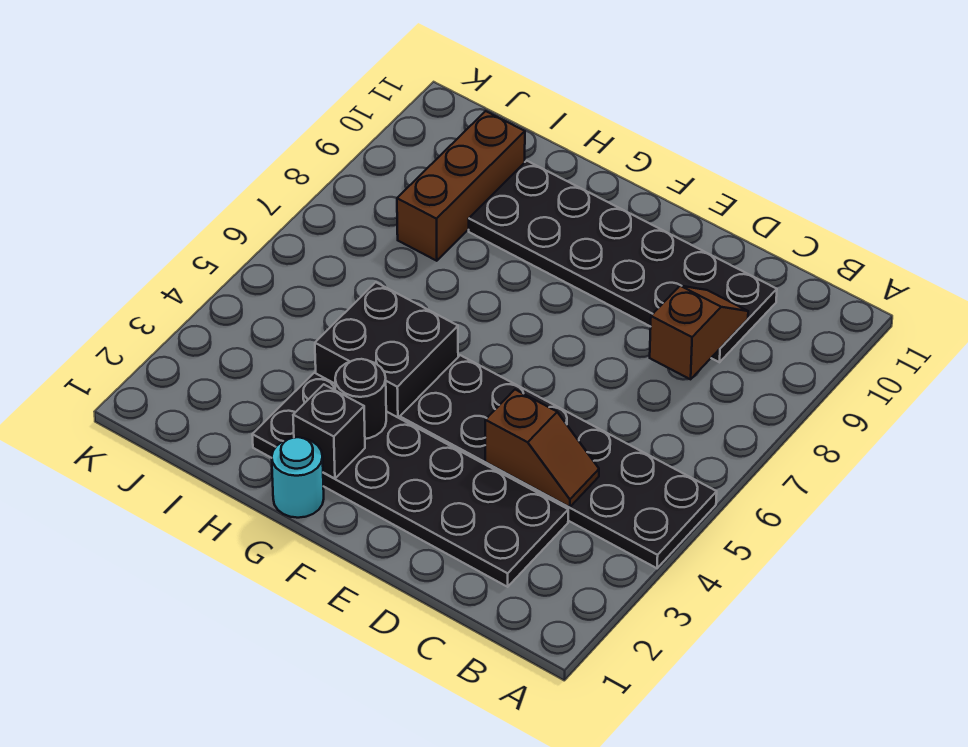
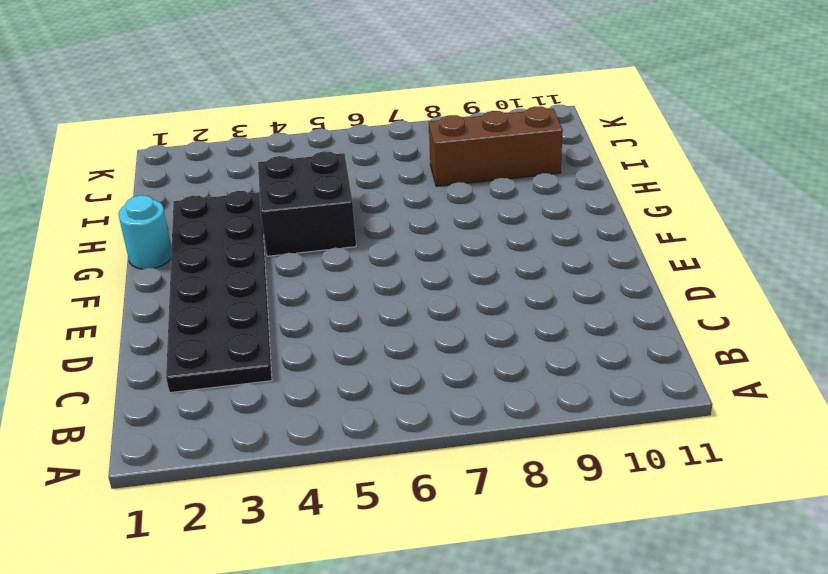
none -> black plate A4:F5 level 1
none -> black plate C9:H10 level 1

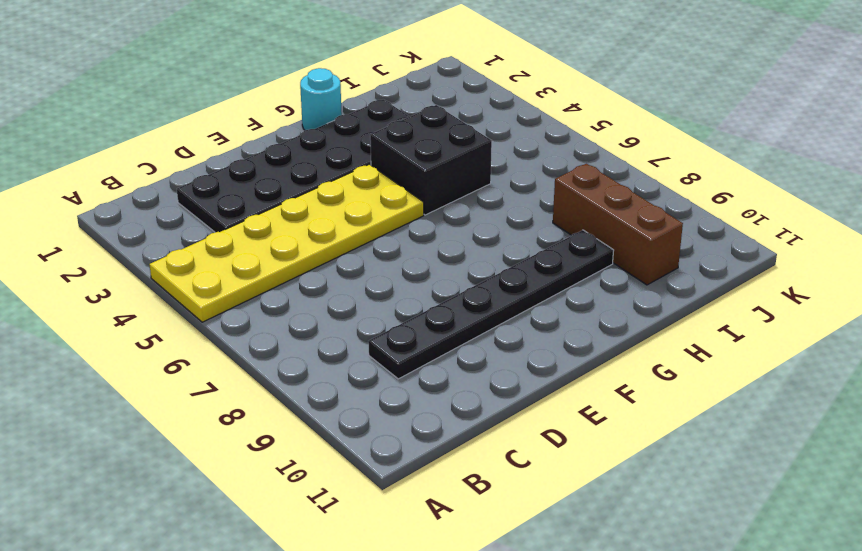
yellow plate A4:F5 level 1 -> black plate A4:F5 level 1
black plate C9:H9 level 1 -> black plate C9:H10 level 1
none -> brown slope C4:D4 level 2 top D
none -> brown slope C8:C9 level 2 top 8

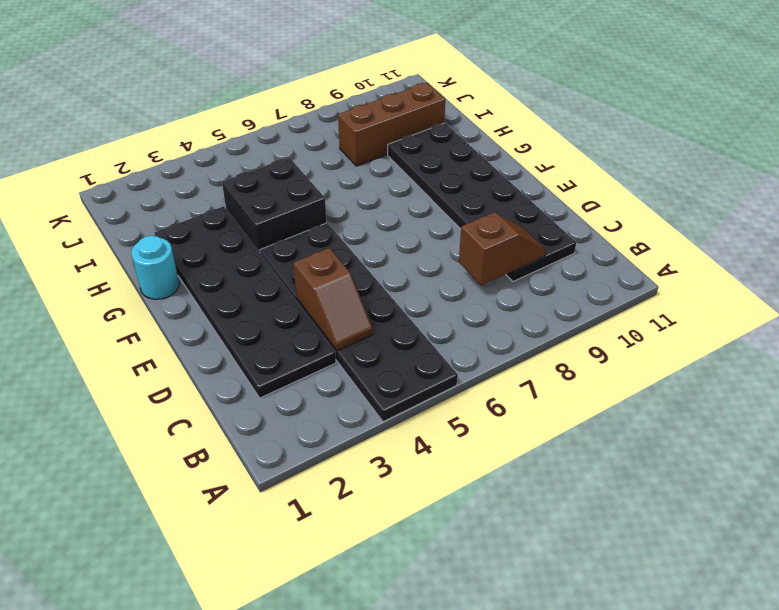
none -> black brick G2 level 2
none -> black round brick G3 level 2

